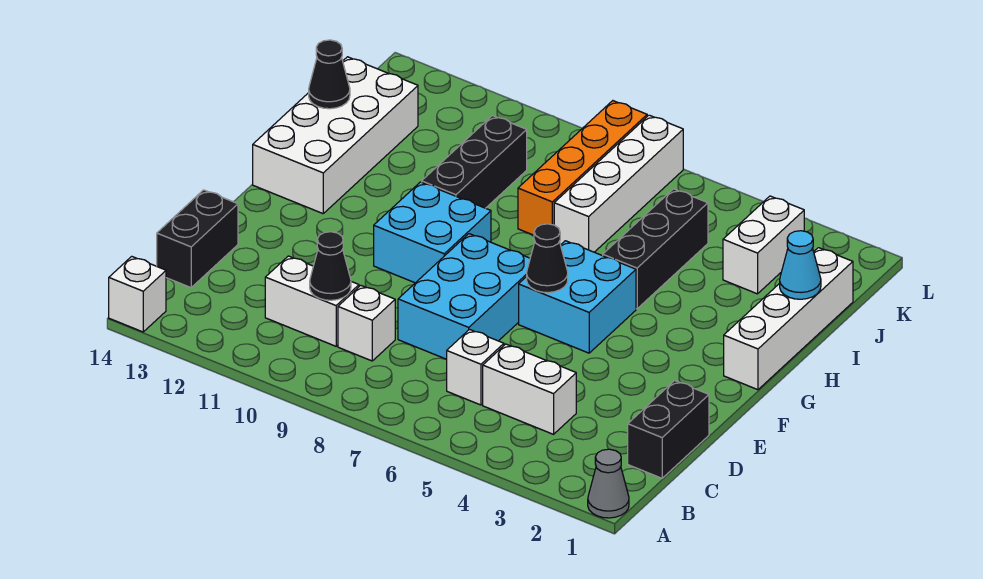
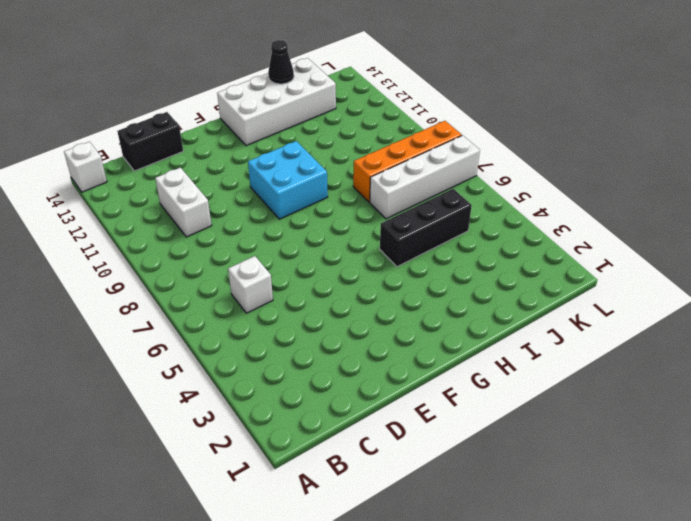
none -> grey cone A1 level 1
none -> black brick C1:D1 level 1
none -> white brick C4:C5 level 1

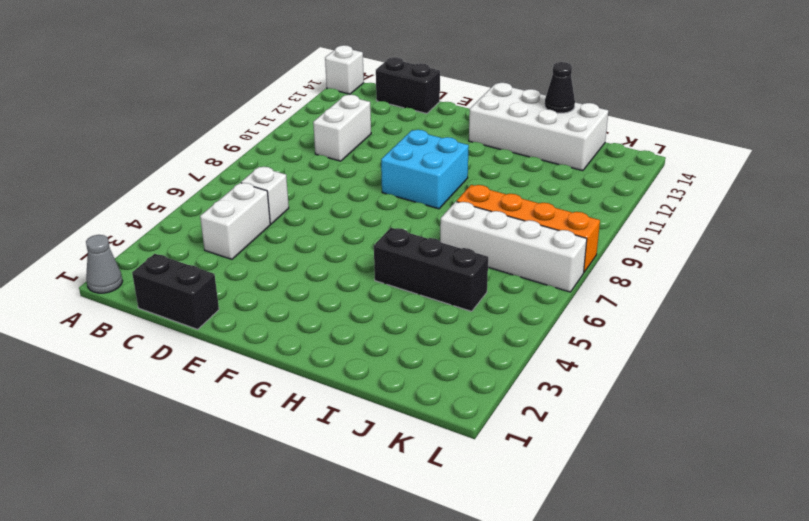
none -> white brick C9 level 1
none -> cyan brick D7:F8 level 1
none -> cyan brick F5:G6 level 1

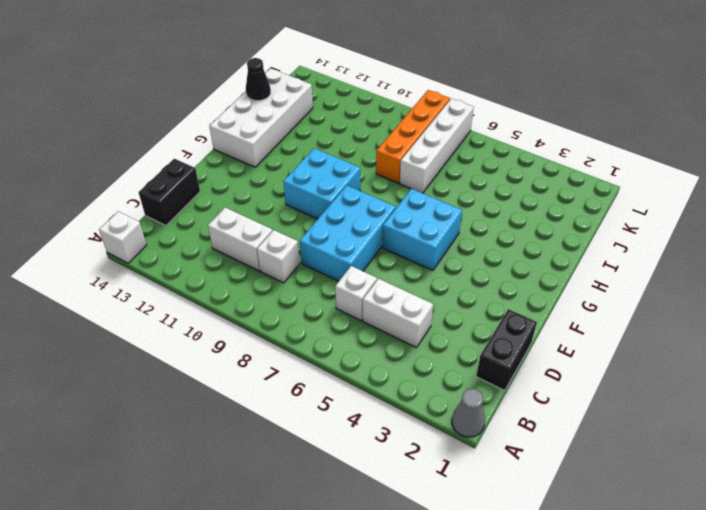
none -> white brick G1:J1 level 1
none -> black brick H5:J5 level 1
none -> black brick H10:J10 level 1

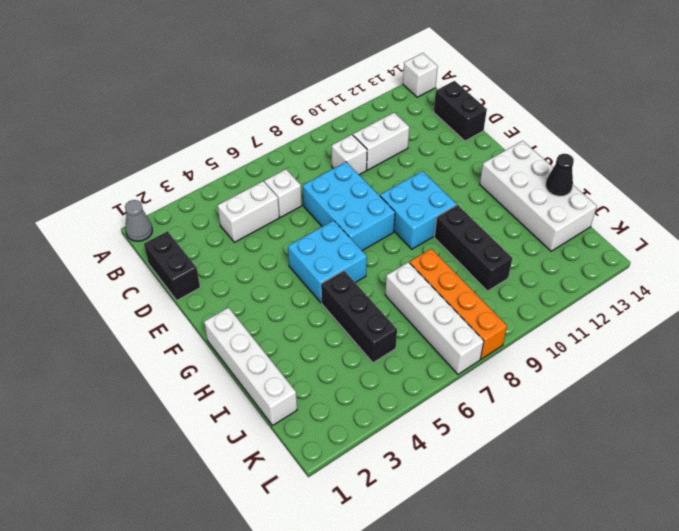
none -> white brick J3:K3 level 1
none -> black cone C10 level 2
none -> black cone F6 level 2

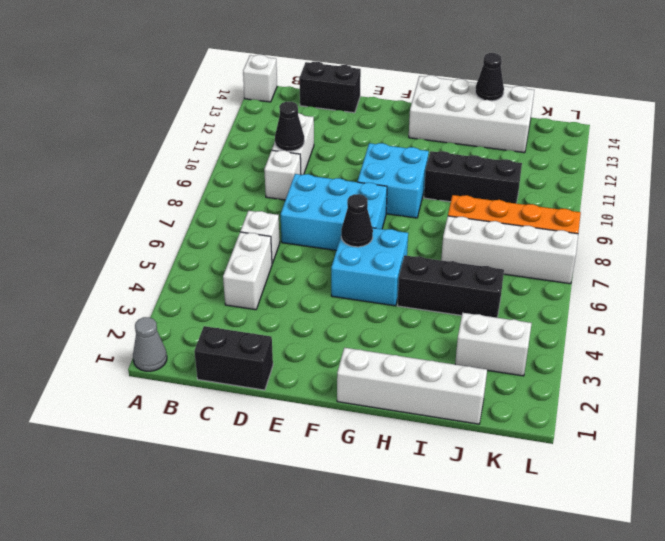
none -> cyan cone I1 level 2

